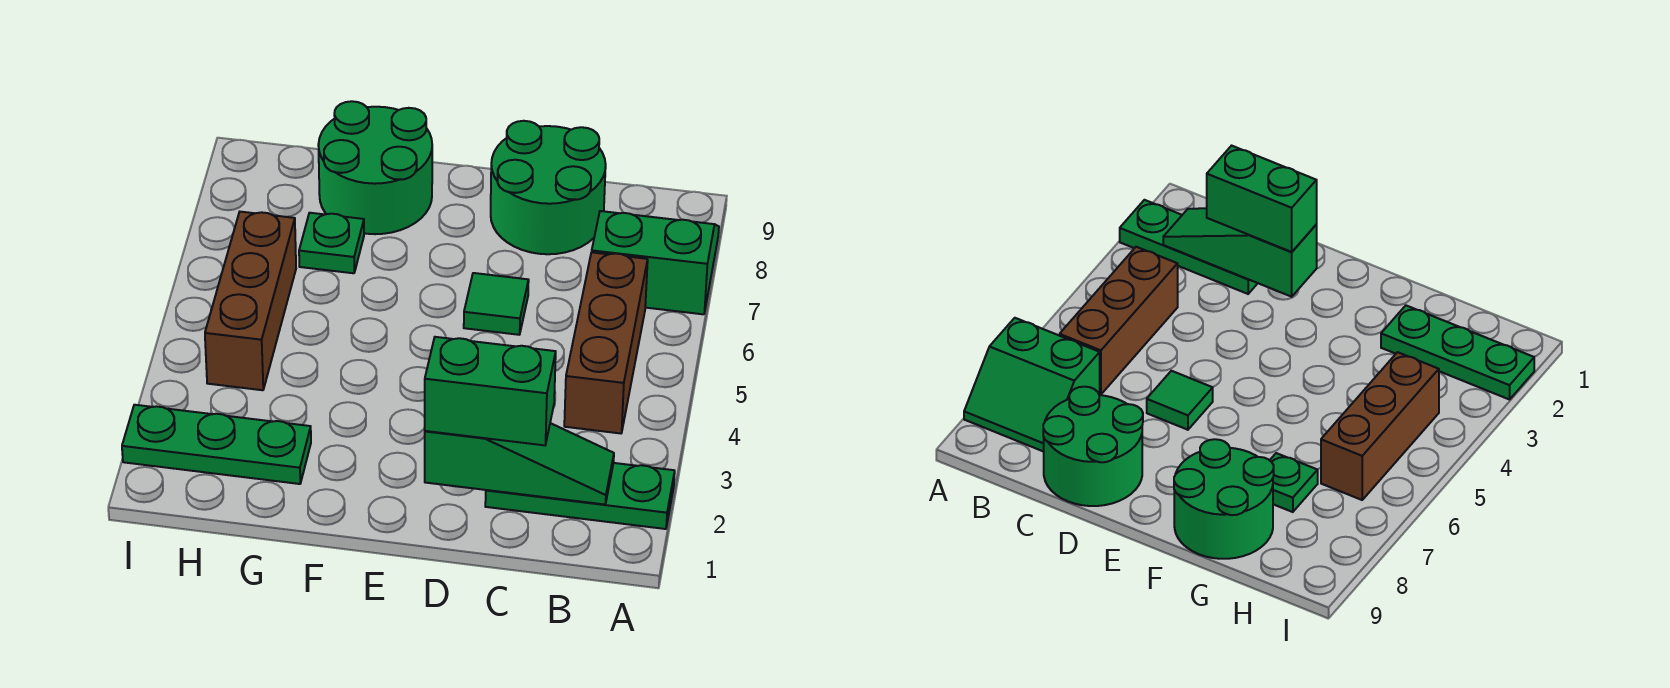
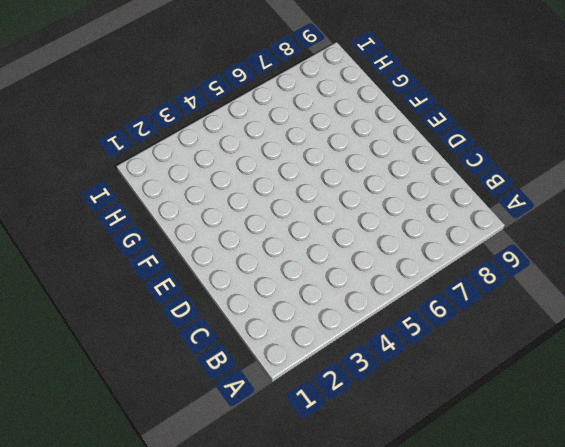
none -> green plate A2:C2 level 1
none -> green slope A7:B8 level 1 top 7

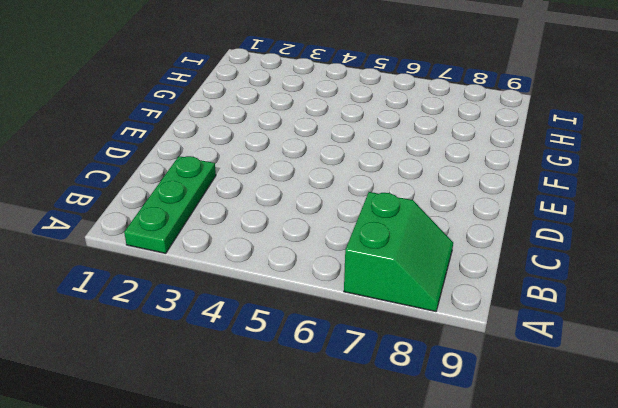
none -> brown brick B4:B6 level 1
none -> green round brick C8:D9 level 1

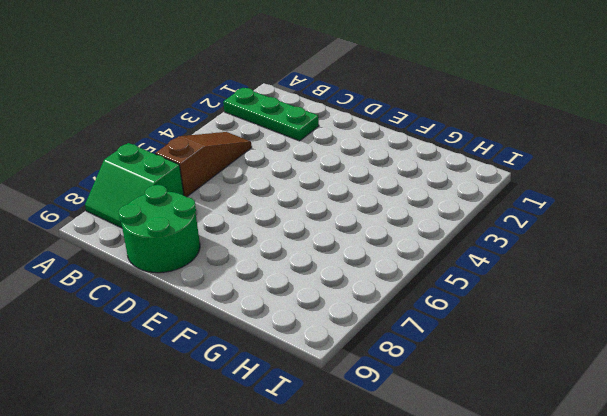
brown slope B4:B6 level 1 top 6 -> brown brick B4:B6 level 1
none -> green tile D6 level 1
none -> green round brick F8:G9 level 1

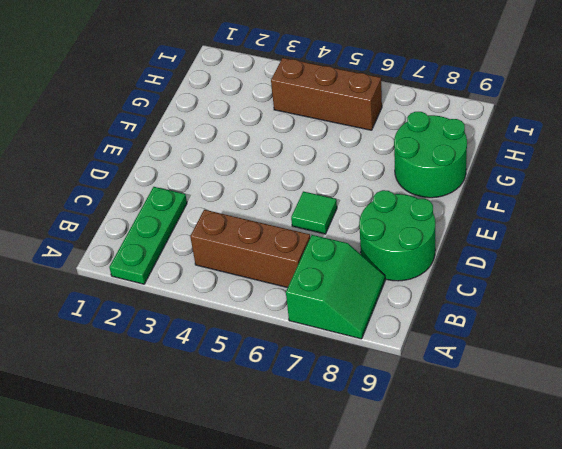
none -> green plate G2:I2 level 1
none -> green plate G7 level 1

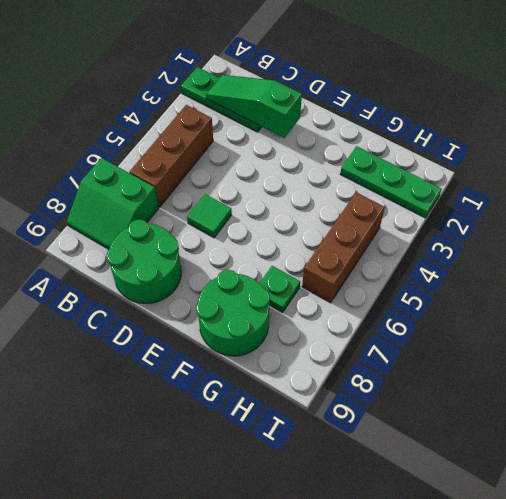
none -> green brick C2:D2 level 3

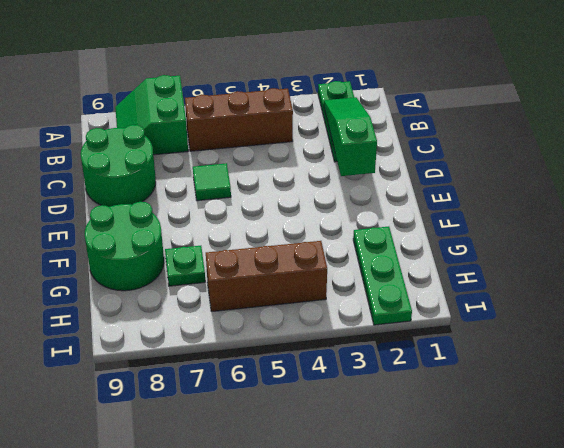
none -> green brick C2:D2 level 3

